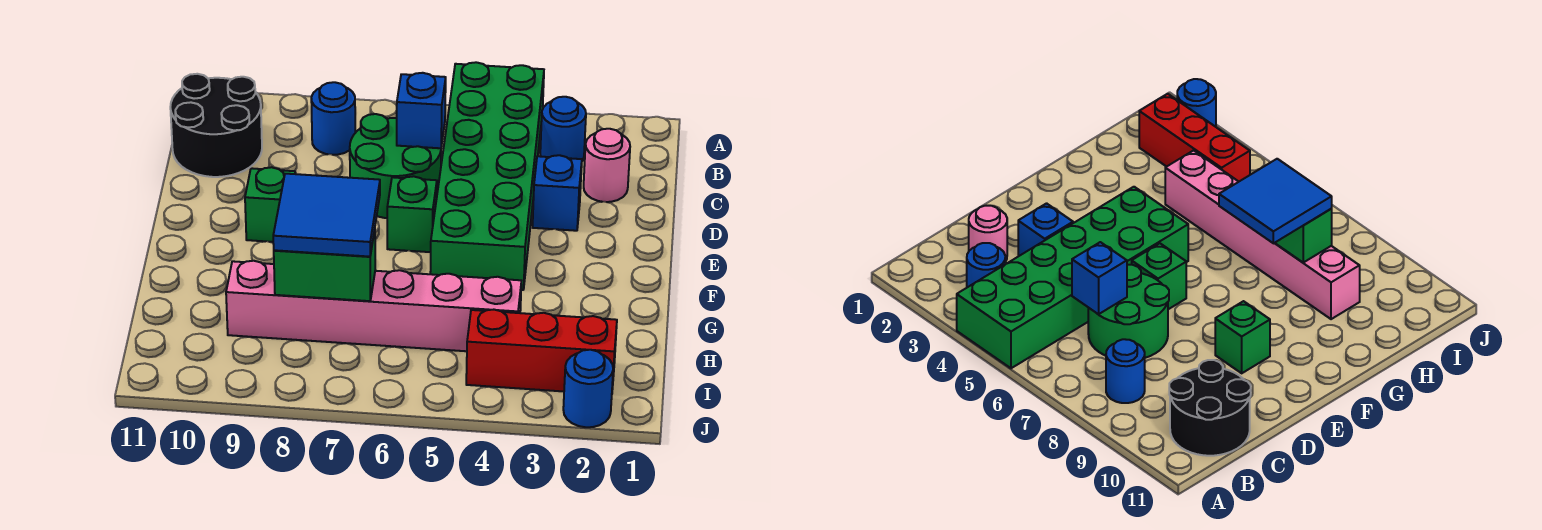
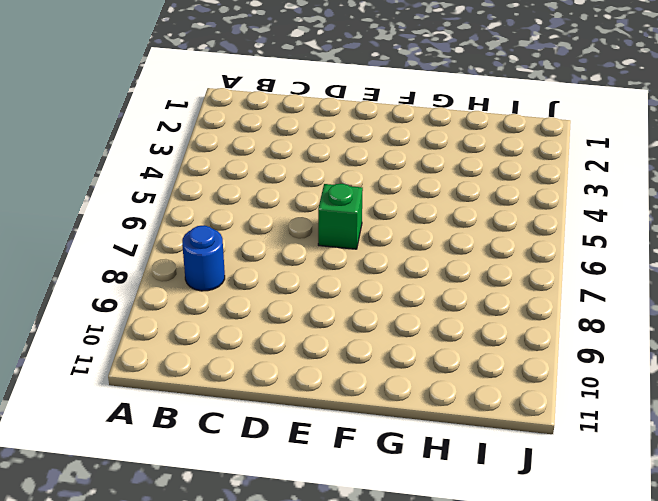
none -> green brick A4:F5 level 1
none -> blue round brick B3 level 1
none -> black round brick B10:C11 level 1

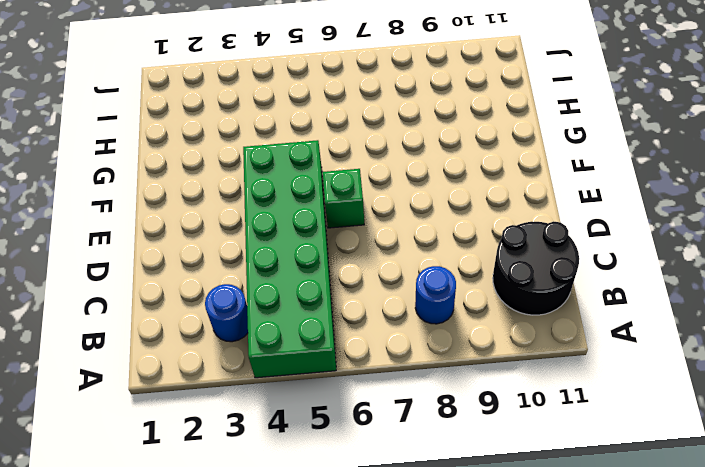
none -> pink round brick C2 level 1
none -> green round brick C6:D7 level 1
none -> blue brick D3 level 1

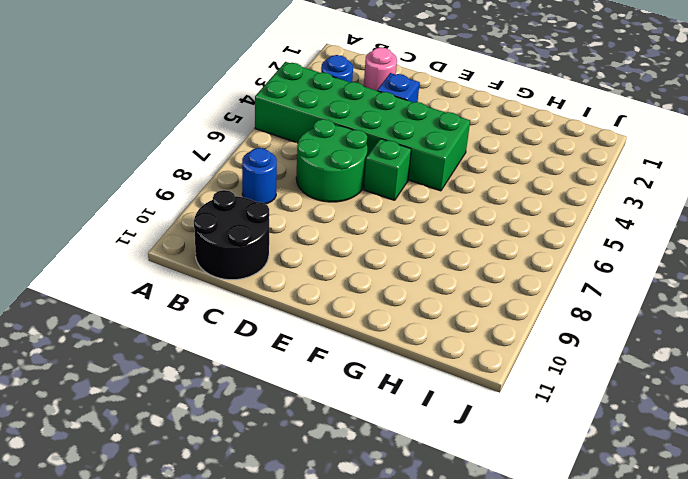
none -> green brick E9 level 1
none -> pink brick H4:H9 level 1
none -> red brick I2:I4 level 1

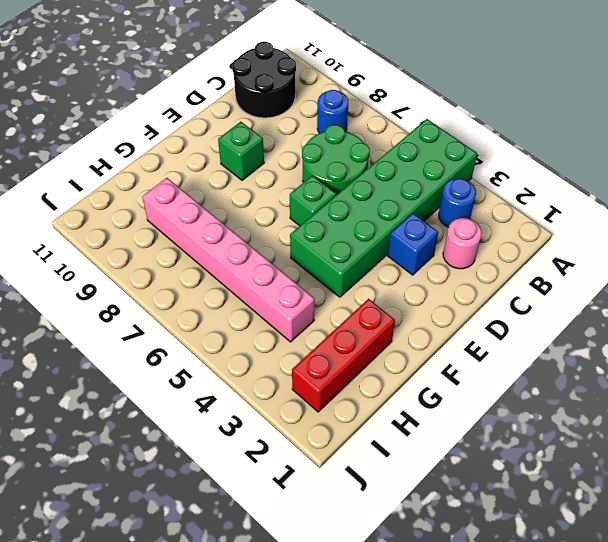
red brick G2:I2 level 1 -> red brick I2:I4 level 1
none -> blue round brick J2 level 1
none -> blue brick C6 level 2
none -> green brick H7:H8 level 2

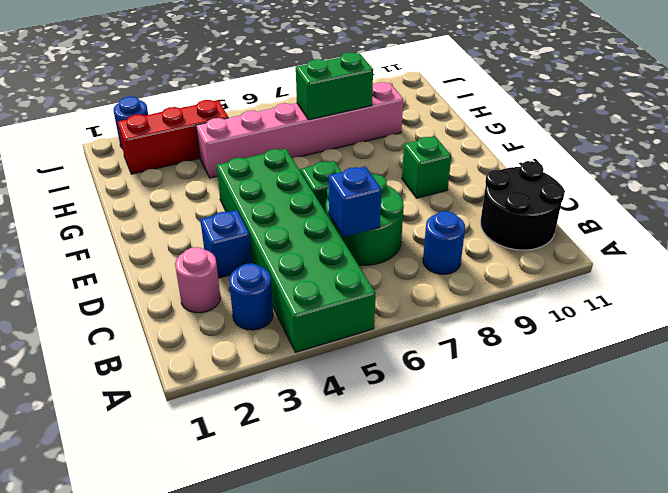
none -> blue tile G7:H8 level 3

